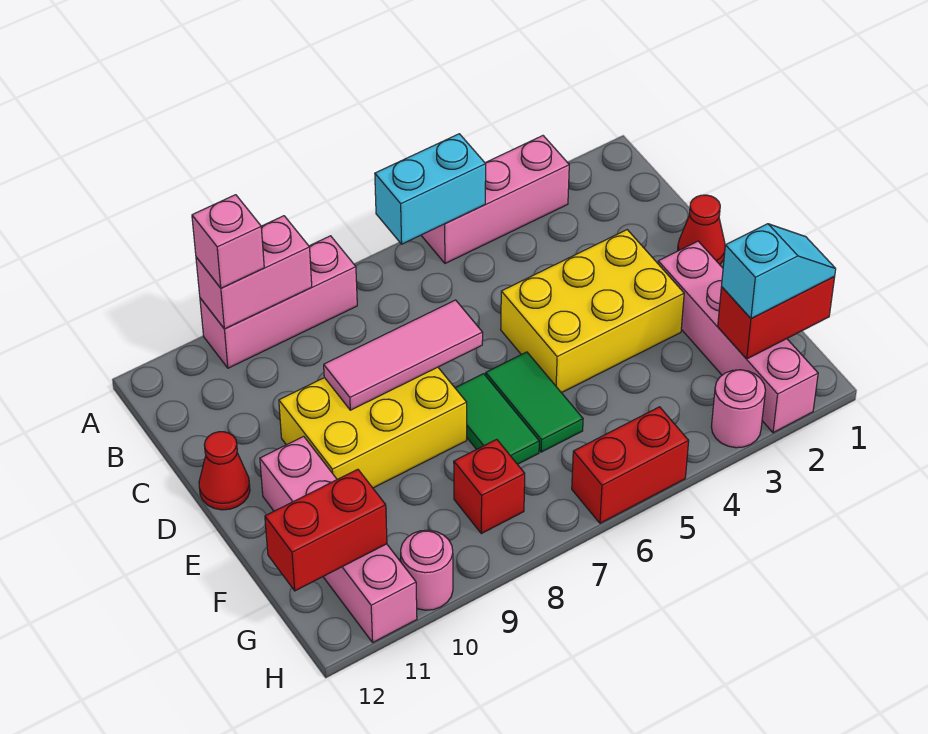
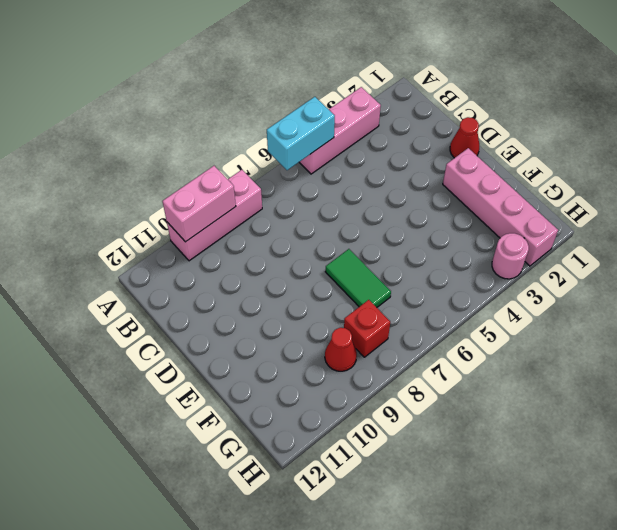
red cone G9 level 1 -> red cone D12 level 1
none -> yellow brick D3:E5 level 1
none -> yellow brick D8:E10 level 1
none -> green tile E6:F6 level 1

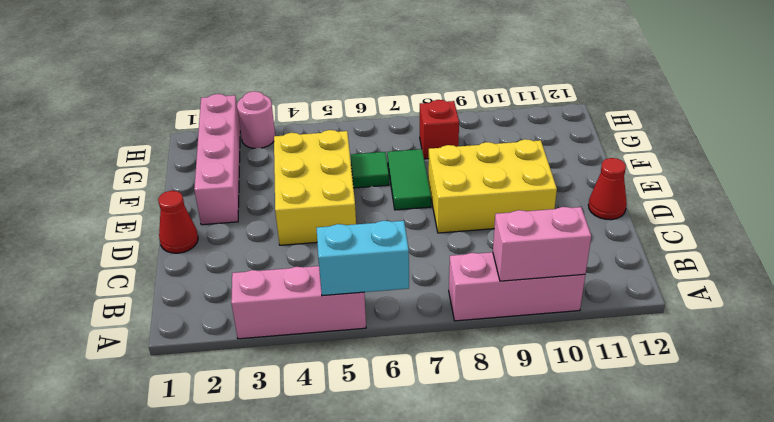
yellow brick D4:F5 level 1 -> yellow brick D3:E5 level 1
green tile F6 level 1 -> green tile E6:F6 level 1
none -> pink brick E11:H11 level 1
none -> red brick H5:H6 level 1
none -> pink round brick H10 level 1

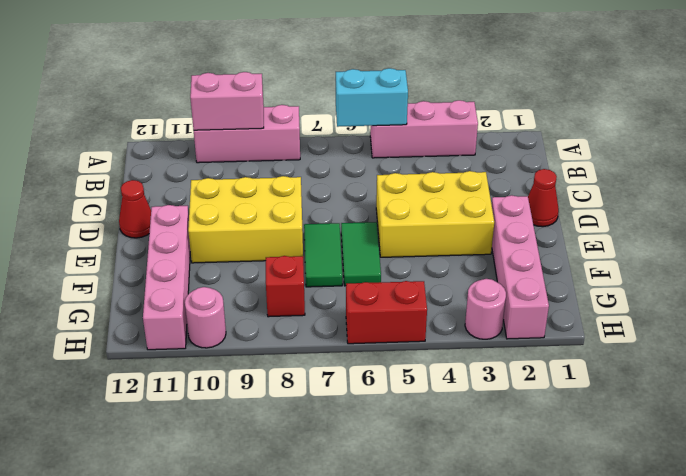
none -> pink tile D7:D9 level 2
none -> red brick G1:G2 level 2
none -> red brick G11:G12 level 2

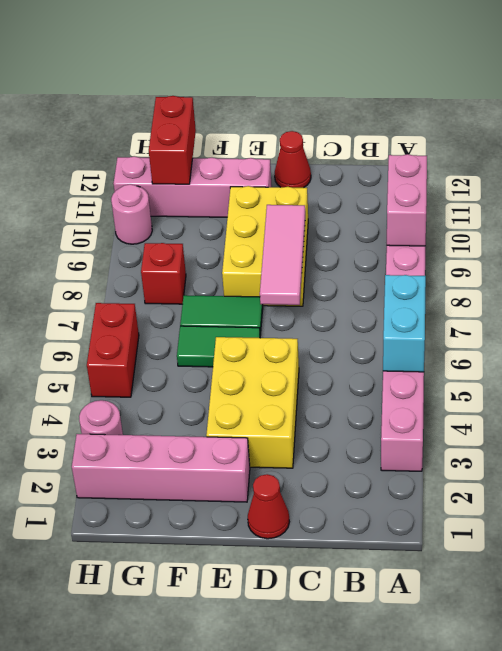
none -> red brick G1:G2 level 2
none -> pink brick A10 level 3
none -> cyan slope G1:G2 level 3 top 2

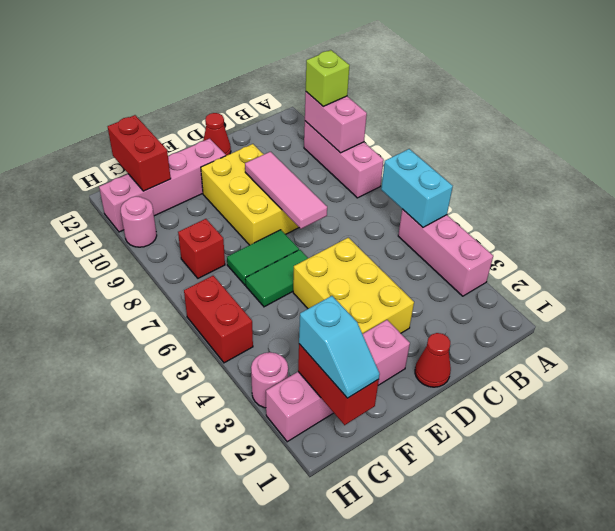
lime brick A10 level 3 -> pink brick A10 level 3

